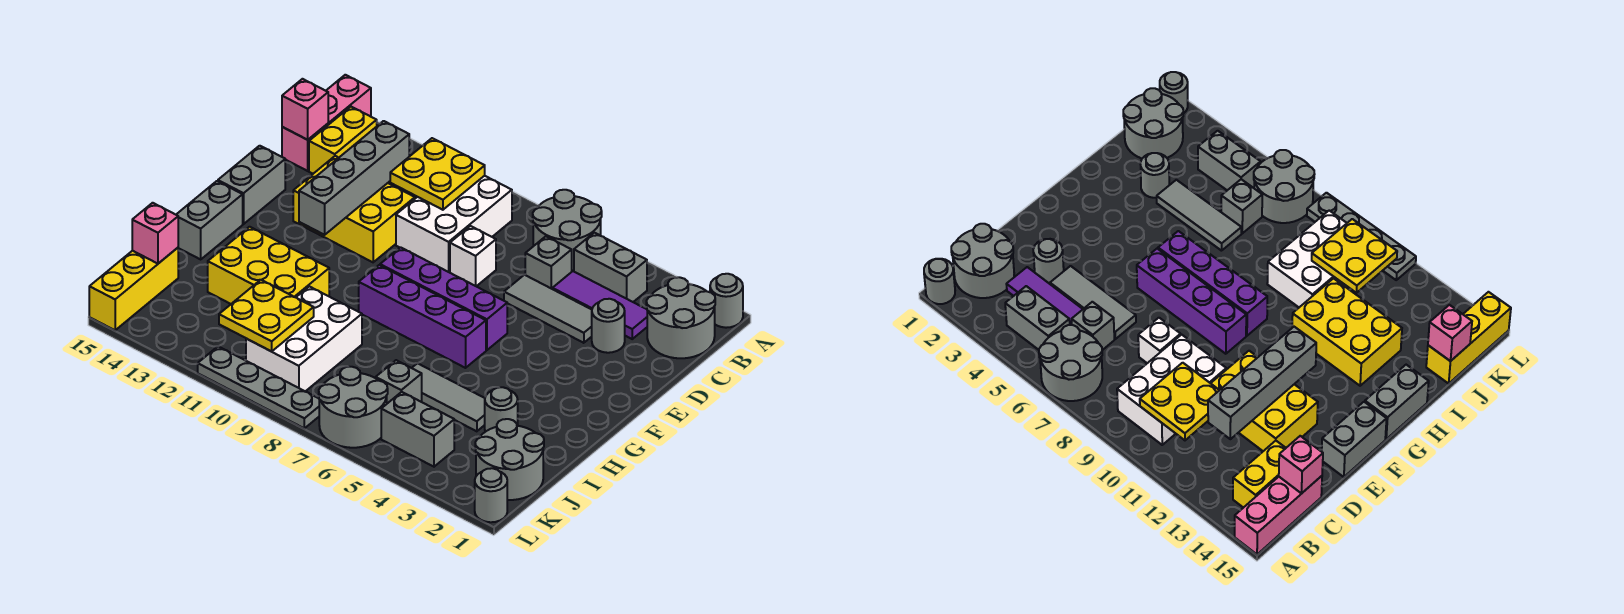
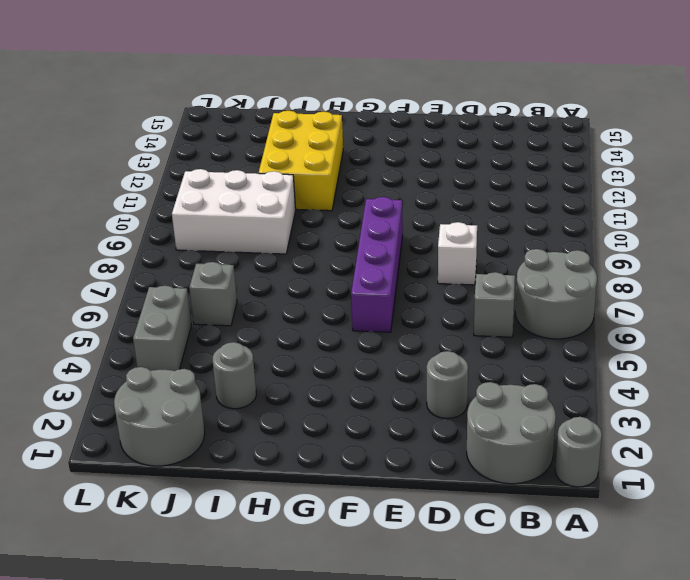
none -> pink brick A15:C15 level 1
none -> grey brick B4:B5 level 1
none -> white brick B9:D10 level 1
none -> yellow brick B14:C14 level 1

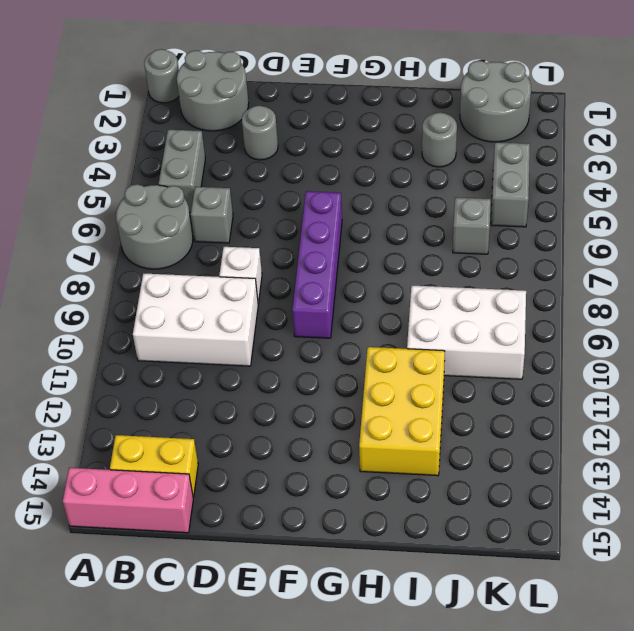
none -> purple tile C3:C5 level 1
none -> grey tile D4:D6 level 1
none -> yellow brick D11:E13 level 1
none -> grey brick E15:F15 level 1

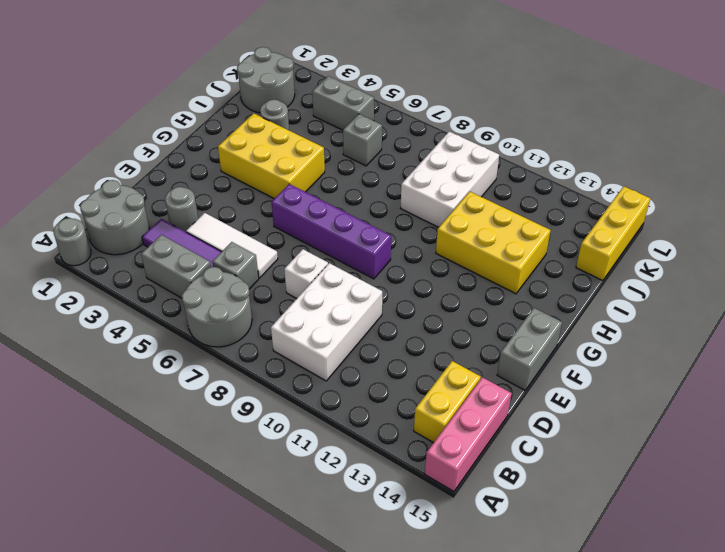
white tile D4:D6 level 1 -> grey tile D4:D6 level 1
yellow brick G3:H5 level 1 -> yellow brick D11:E13 level 1
none -> purple brick G6:G9 level 1
none -> grey brick G15:H15 level 1
none -> grey tile I4:I6 level 1
none -> grey round brick K6:L7 level 1

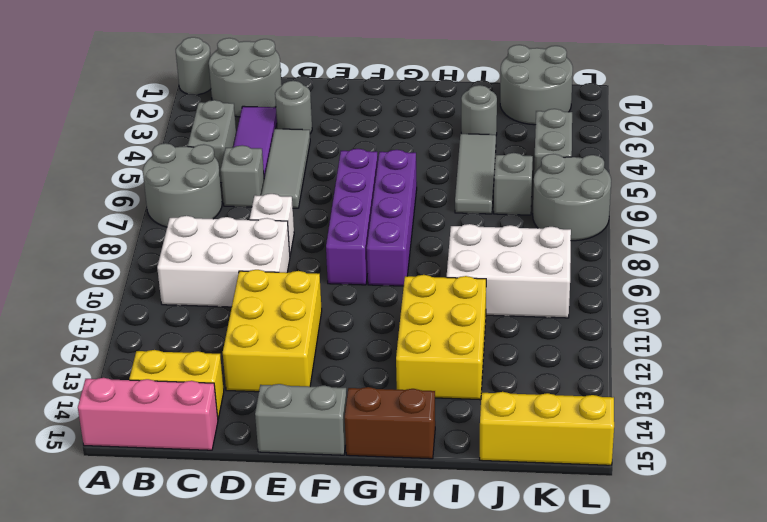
brown brick G15:H15 level 1 -> grey brick G15:H15 level 1
none -> grey round brick L1 level 1
none -> grey plate L8:L11 level 1
none -> yellow plate B10:C11 level 2
none -> grey brick C12:F12 level 2

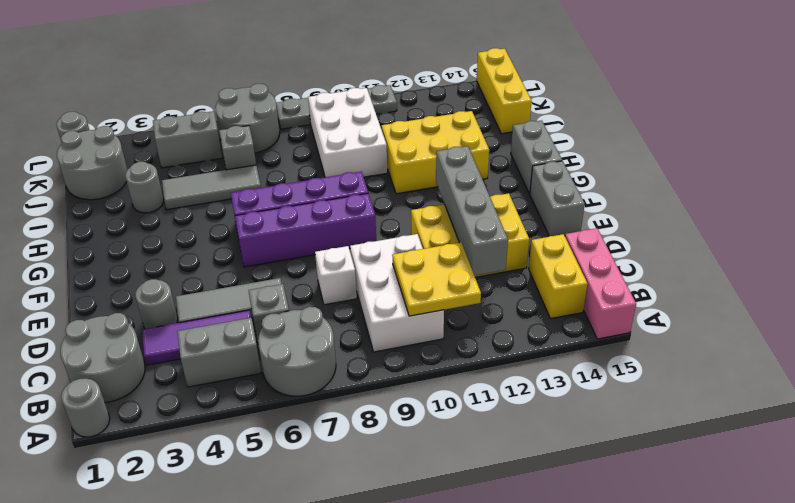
none -> pink brick C15 level 2
none -> yellow plate J10:K11 level 2
none -> pink brick J15 level 2

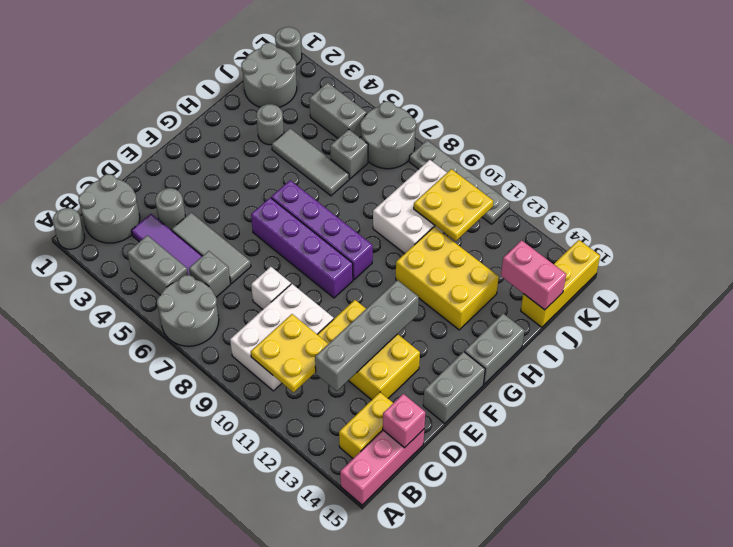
pink brick J14:J15 level 2 -> pink brick J15 level 2

